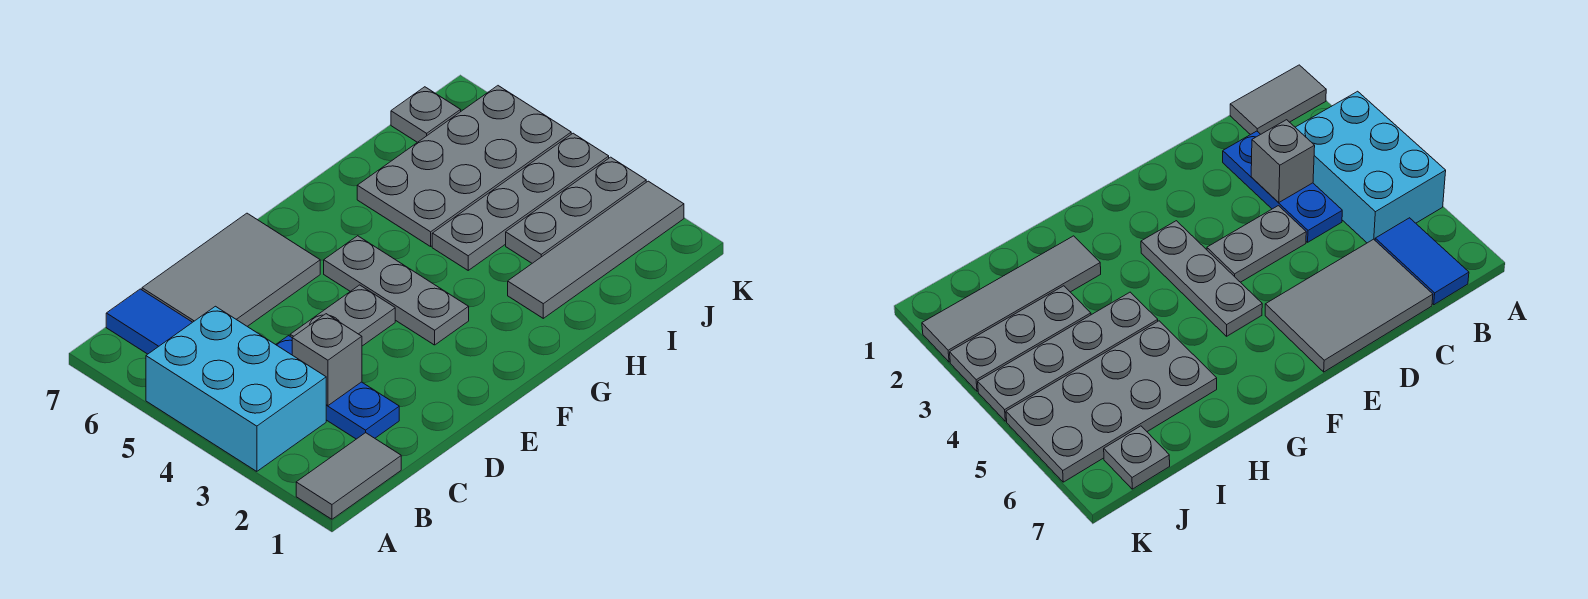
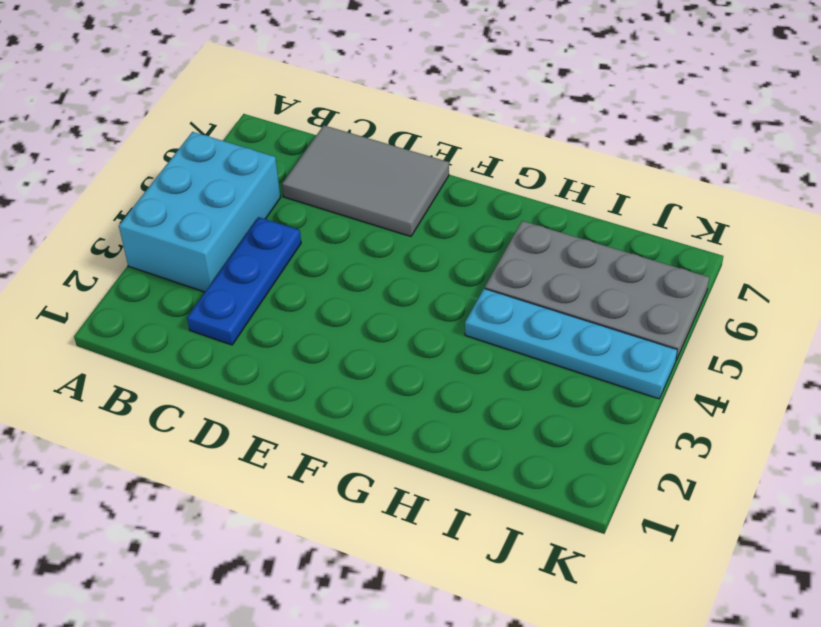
cyan plate H4:K4 level 1 -> grey plate H4:K4 level 1
none -> grey tile A1:B1 level 1
none -> blue tile B6:B7 level 1
none -> grey plate D4:E4 level 1

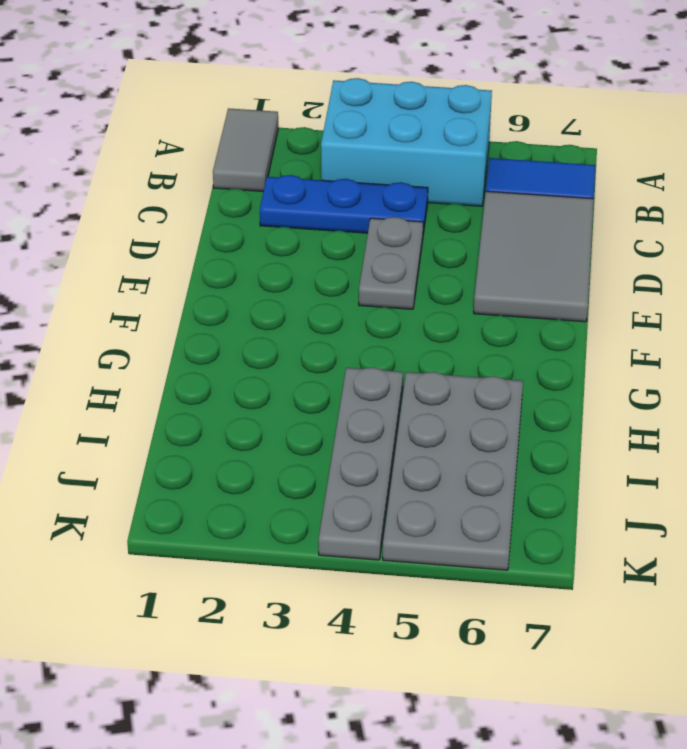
none -> grey plate F3:F5 level 1
none -> grey tile H2:K2 level 1
none -> grey plate I3:K3 level 1

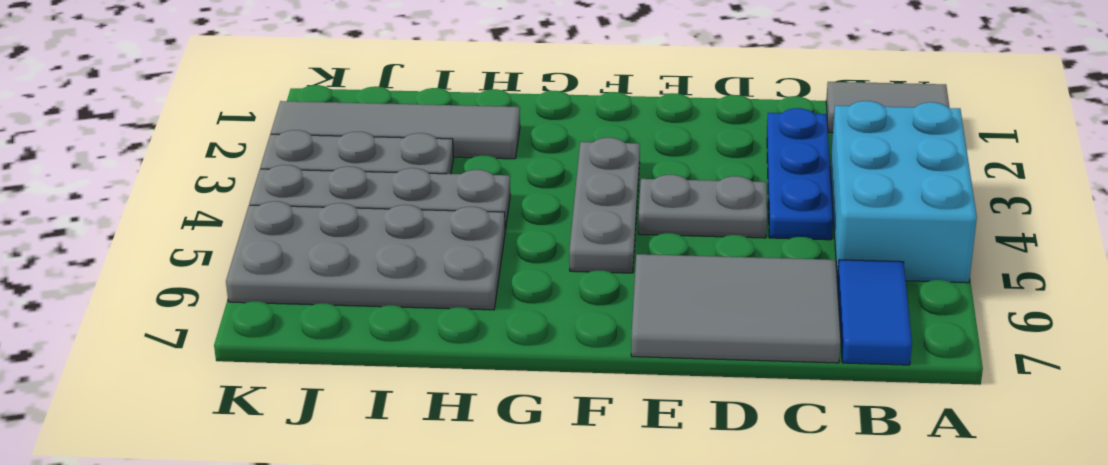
none -> grey plate J7 level 1
none -> grey brick C3 level 2

